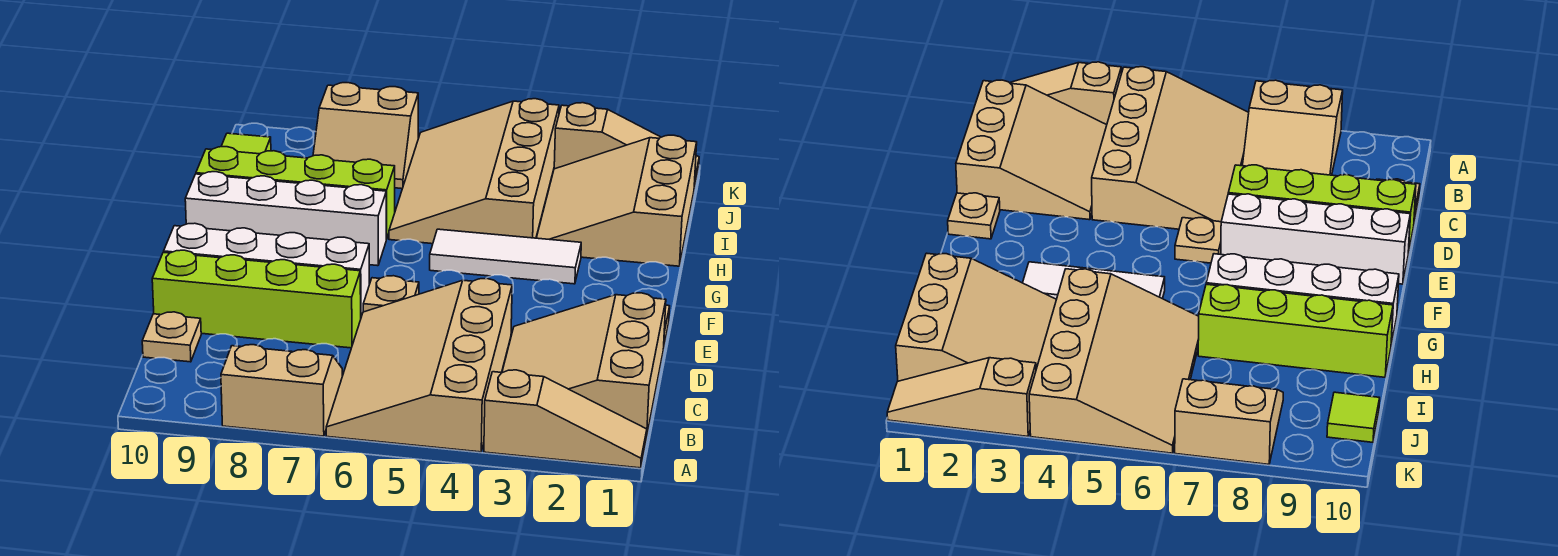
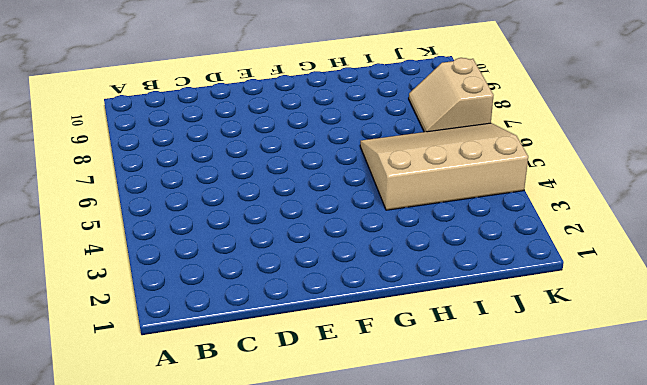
none -> tan slope A1:A3 level 1 top 3
none -> tan slope A4:D6 level 1 top 4
none -> tan slope A7:B8 level 1 top A

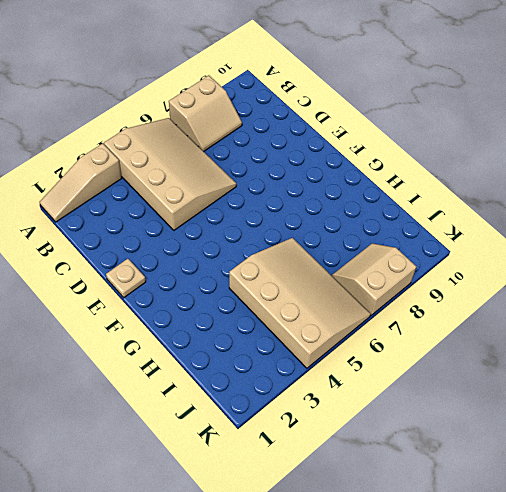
none -> tan slope B1:D3 level 1 top 1
none -> tan plate C10 level 1
none -> lime brick D7:D10 level 1

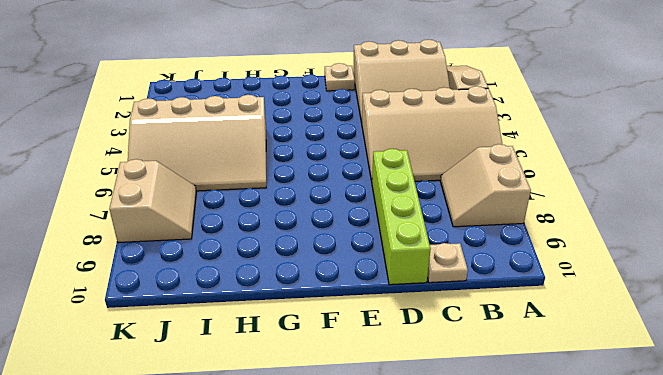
none -> tan plate E6 level 1
none -> white brick E7:E10 level 1
none -> white tile G3:G5 level 1

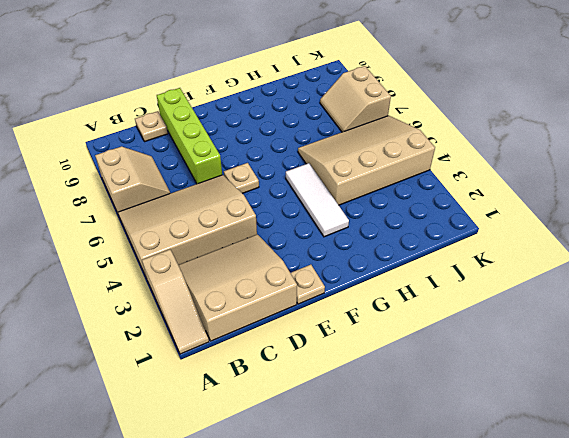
none -> white brick E7:E10 level 1
none -> white brick G7:G10 level 1
none -> tan slope H1:J3 level 1 top 1

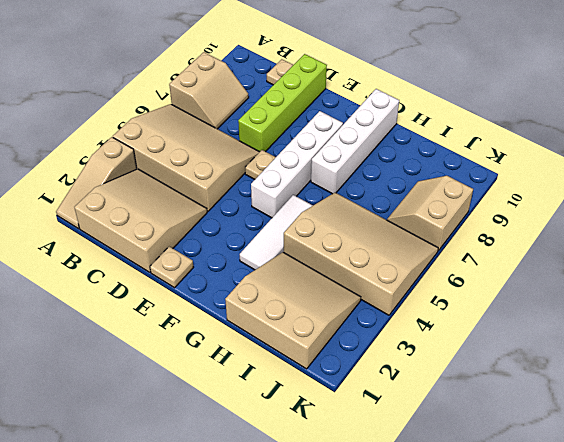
white brick F5:F8 level 1 -> white brick E7:E10 level 1
none -> lime brick H7:H10 level 1
none -> lime tile J10 level 1
none -> tan slope K1:K3 level 1 top 3

